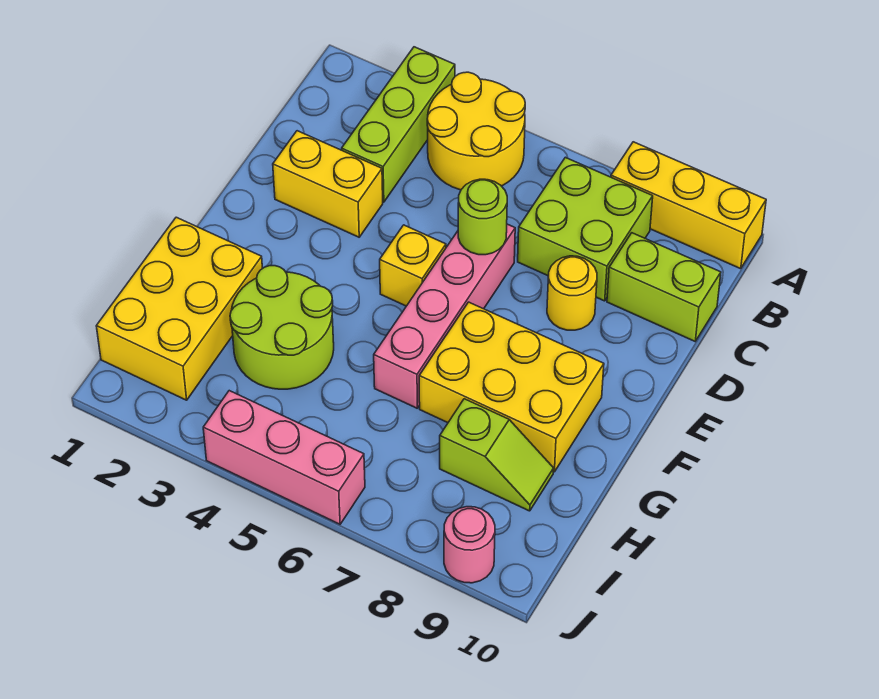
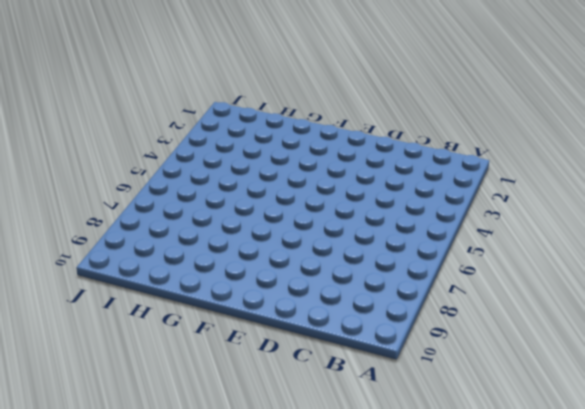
none -> lime brick A3:C3 level 1
none -> yellow round brick A4:B5 level 1
none -> yellow brick A8:A10 level 1

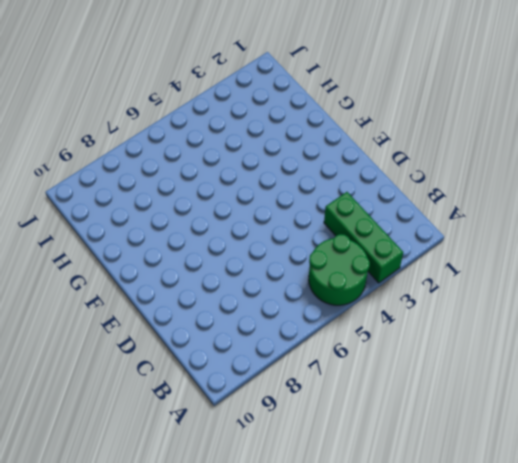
green brick A3:C3 level 1 -> lime brick A3:C3 level 1
green round brick A4:B5 level 1 -> yellow round brick A4:B5 level 1
none -> yellow brick A8:A10 level 1
none -> lime brick B7:C8 level 1
none -> lime brick C9:C10 level 1

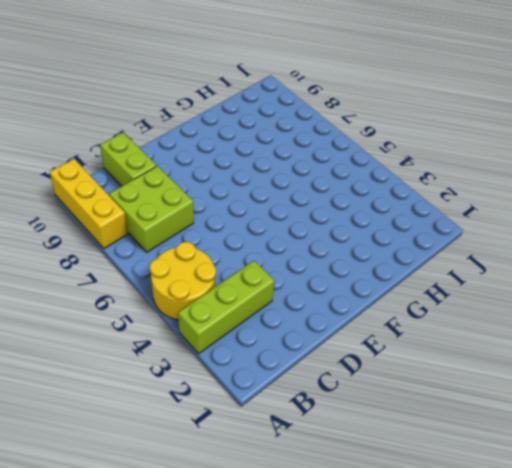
none -> yellow brick D2:D3 level 1
none -> pink brick D6:G6 level 1
none -> yellow round brick D8 level 1

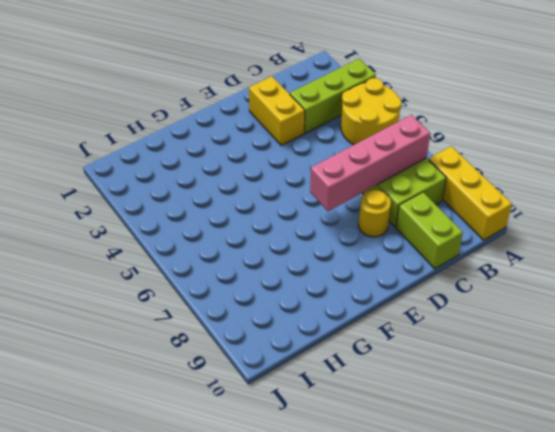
pink brick B7:E7 level 2 -> pink brick D6:G6 level 1
none -> yellow brick E5 level 1
none -> yellow brick F7:G9 level 1
none -> yellow brick G1:I2 level 1

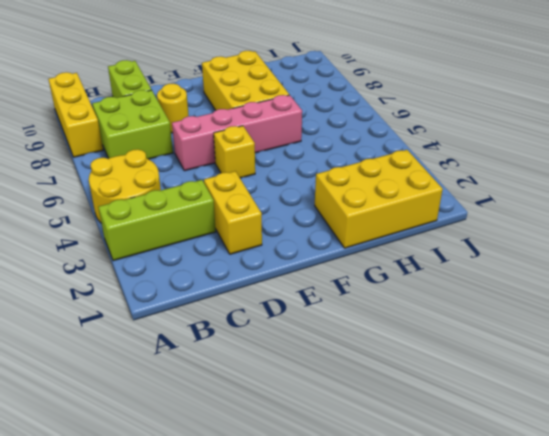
none -> lime round brick G3:H4 level 1
none -> lime slope H8:H9 level 1 top 8
none -> pink brick J4:J6 level 1

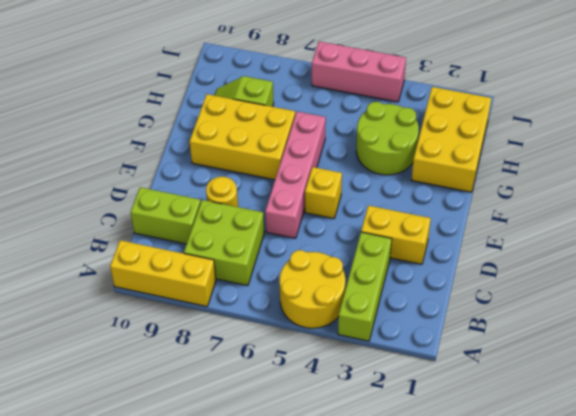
none -> pink round brick J9 level 1
none -> lime round brick D6 level 2

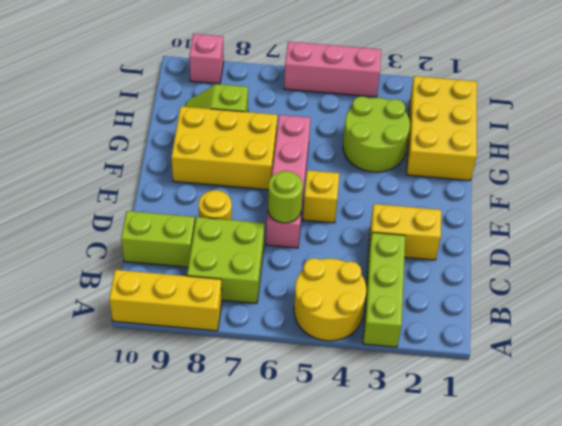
pink brick J9 level 1 -> pink round brick J9 level 1

